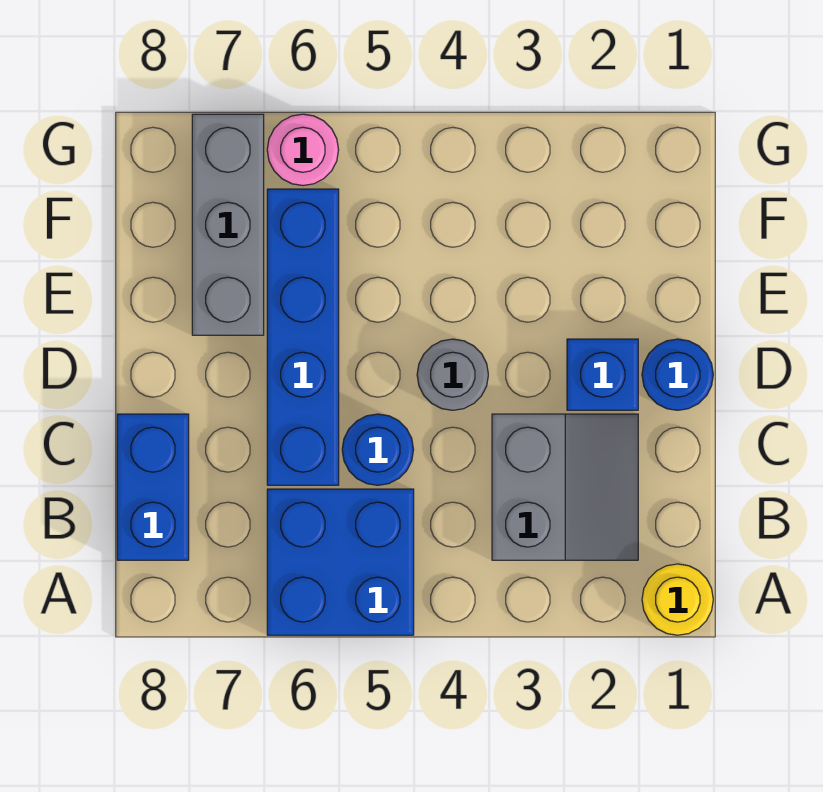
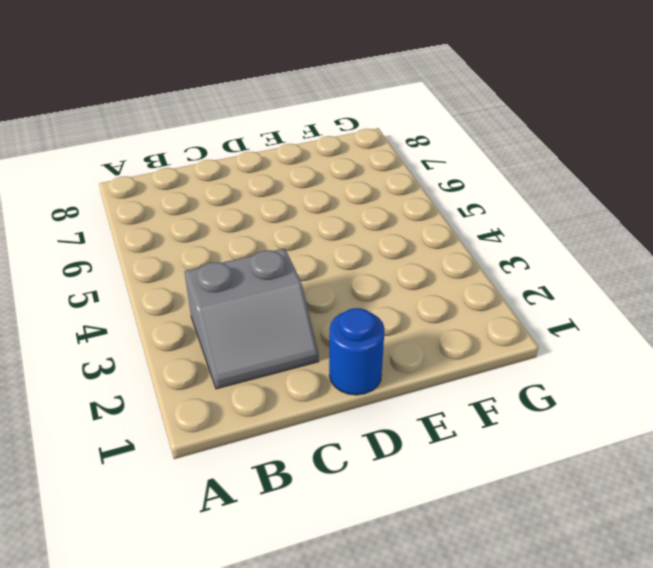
none -> yellow round brick A1 level 1
none -> blue brick A5:B6 level 1

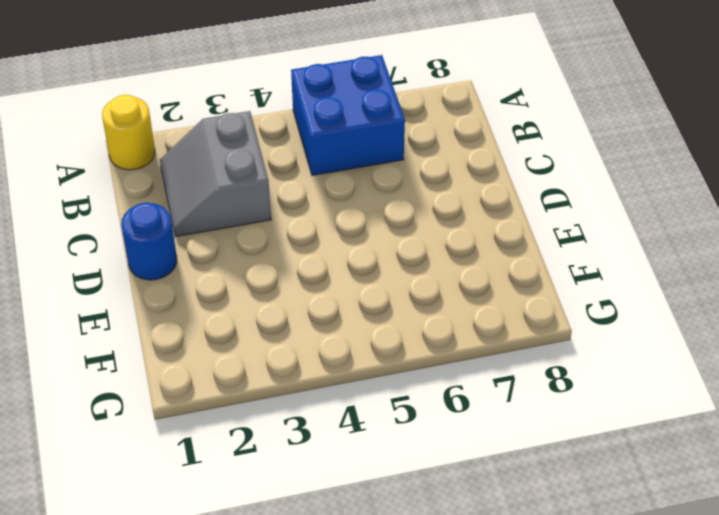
none -> blue brick B8:C8 level 1
none -> blue round brick C5 level 1

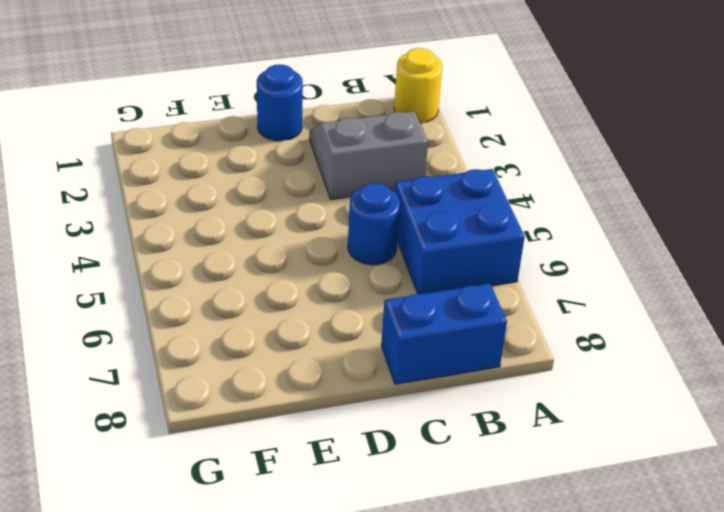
none -> blue brick C6:F6 level 1
none -> blue brick D2 level 1

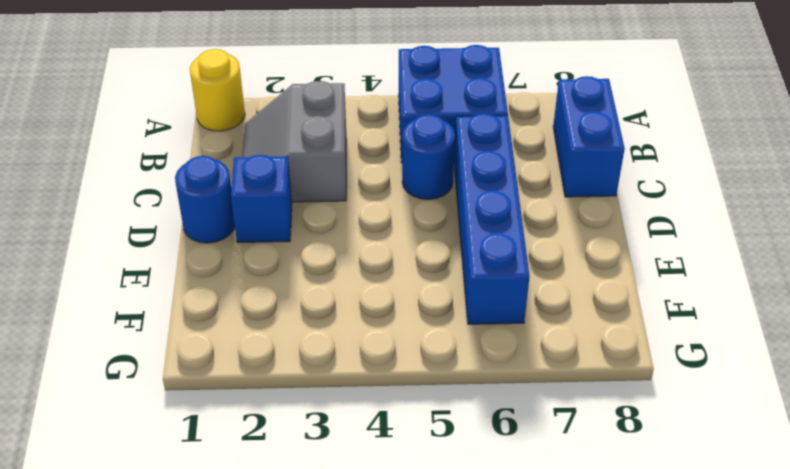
none -> grey round brick D4 level 1
none -> grey brick E7:G7 level 1

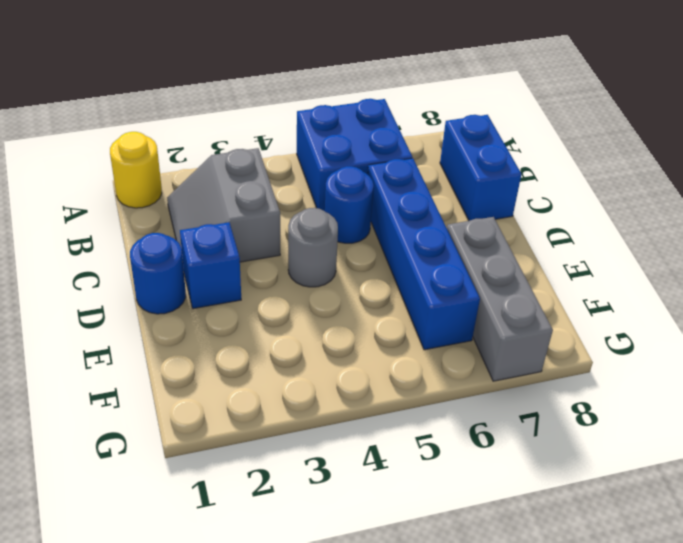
none -> pink round brick G6 level 1

